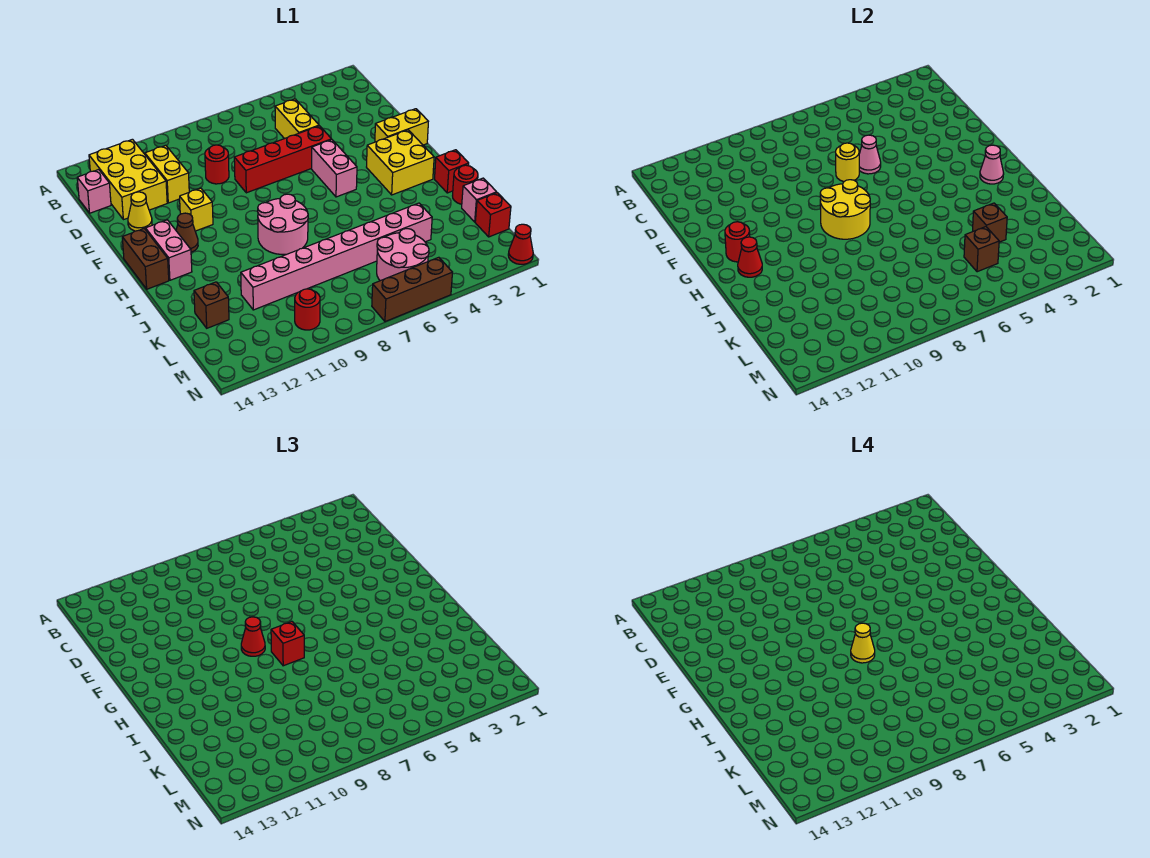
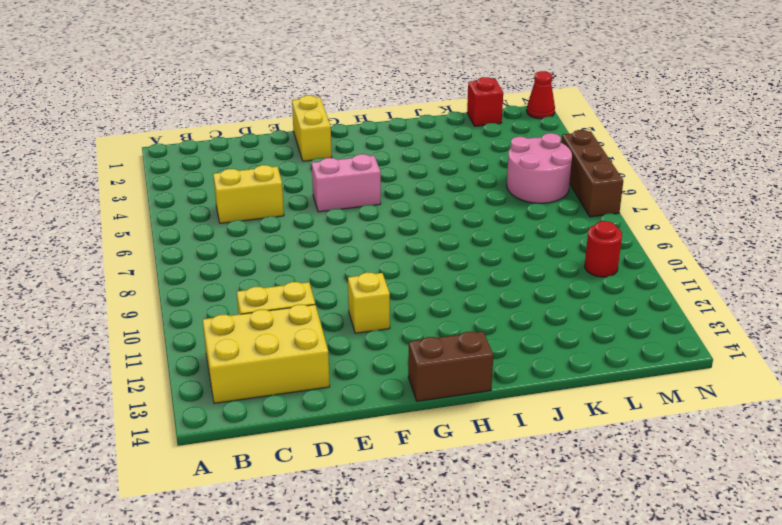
none -> pink brick C14 level 1
none -> red round brick D9 level 1
none -> red brick E5:E8 level 1
none -> yellow cone E13 level 1

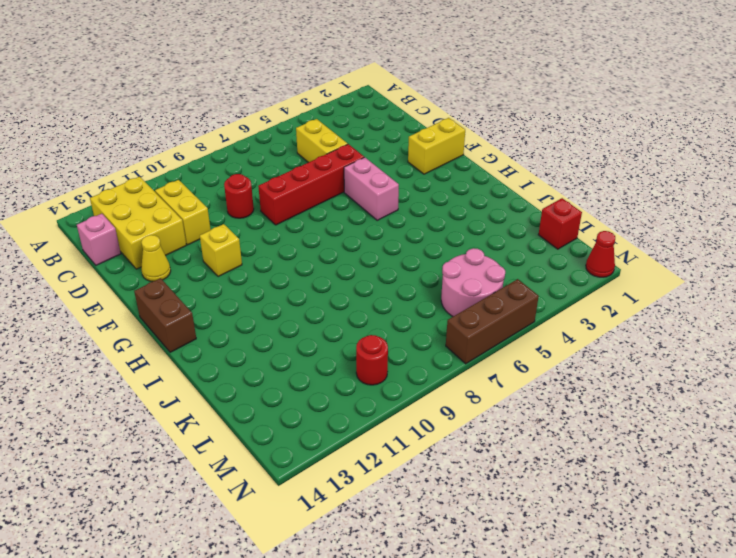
none -> yellow brick G2:H3 level 1
none -> brown cone G12 level 1
none -> pink brick G13:H13 level 1
none -> pink round brick H8:I9 level 1

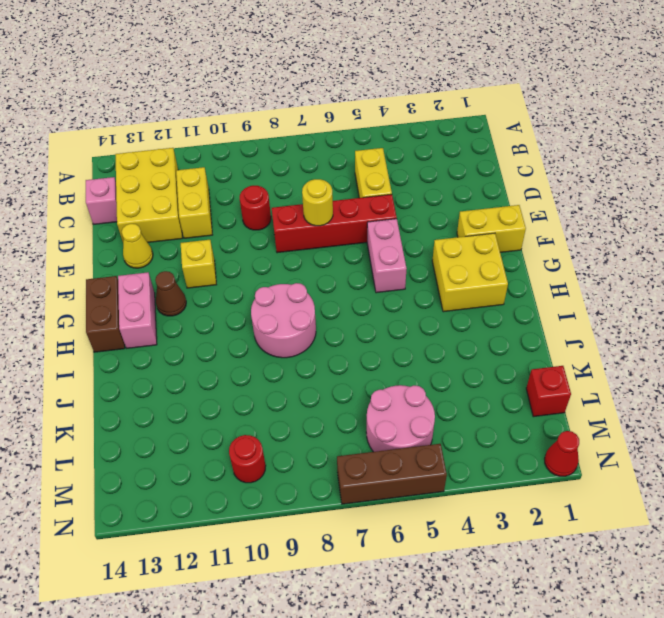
none -> red brick I1 level 1
none -> red round brick J1 level 1
none -> pink brick K1 level 1
none -> pink brick K4:K11 level 1

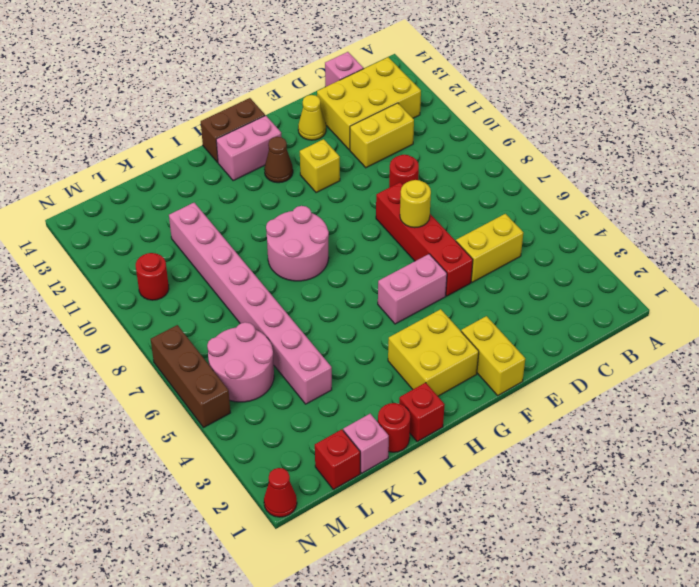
none -> brown brick K13 level 1
none -> pink cone E6 level 2
none -> yellow round brick G8:H9 level 2
none -> red round brick G13 level 2

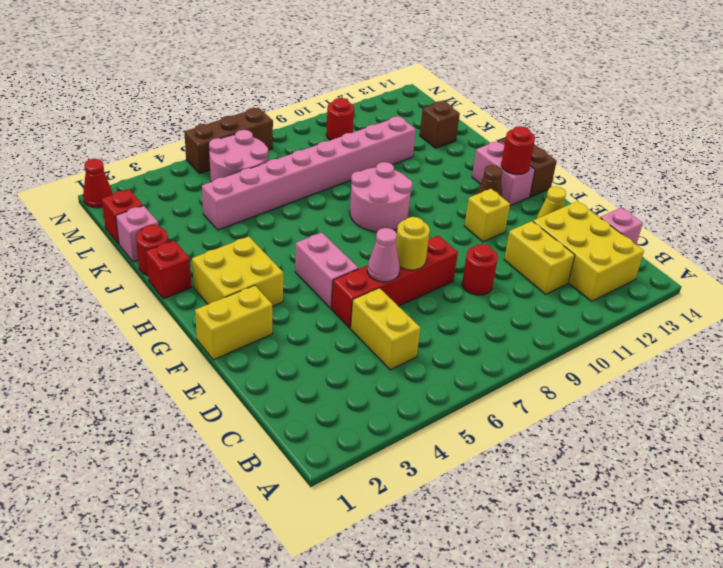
none -> yellow round brick G8:H9 level 2
none -> pink cone H2 level 2
none -> red cone H13 level 2
none -> brown brick K4 level 2

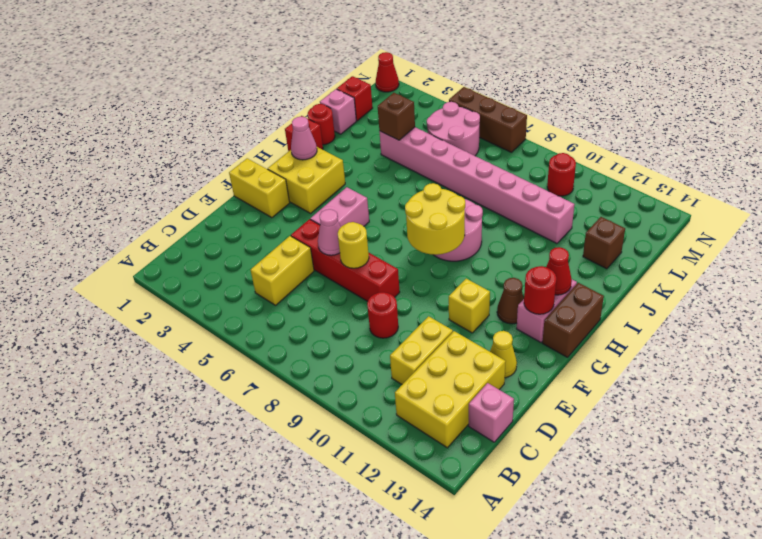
none -> brown brick L5 level 2
none -> red cone G9 level 3
none -> red brick H8 level 3
none -> yellow cone H8 level 4

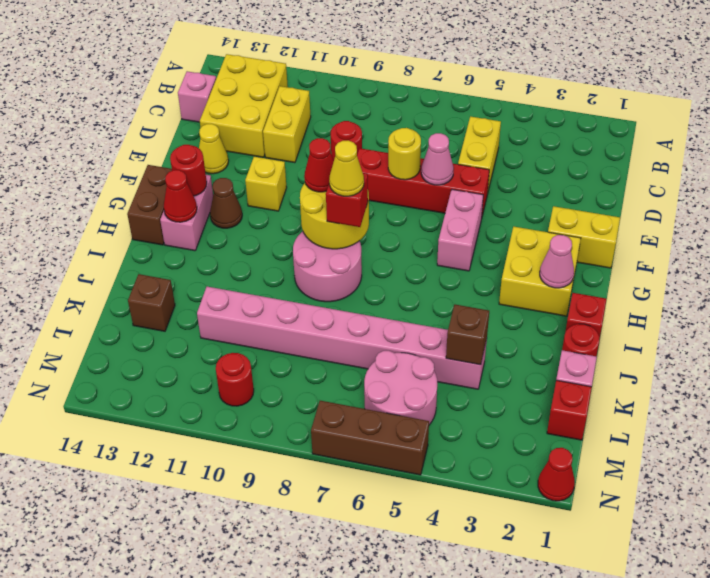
none -> brown brick L5 level 2

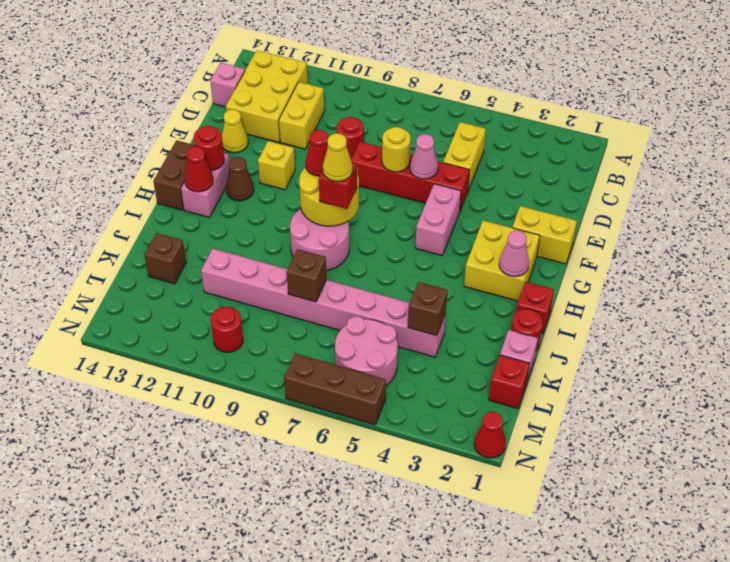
brown brick K8 level 2 -> brown brick L5 level 2

